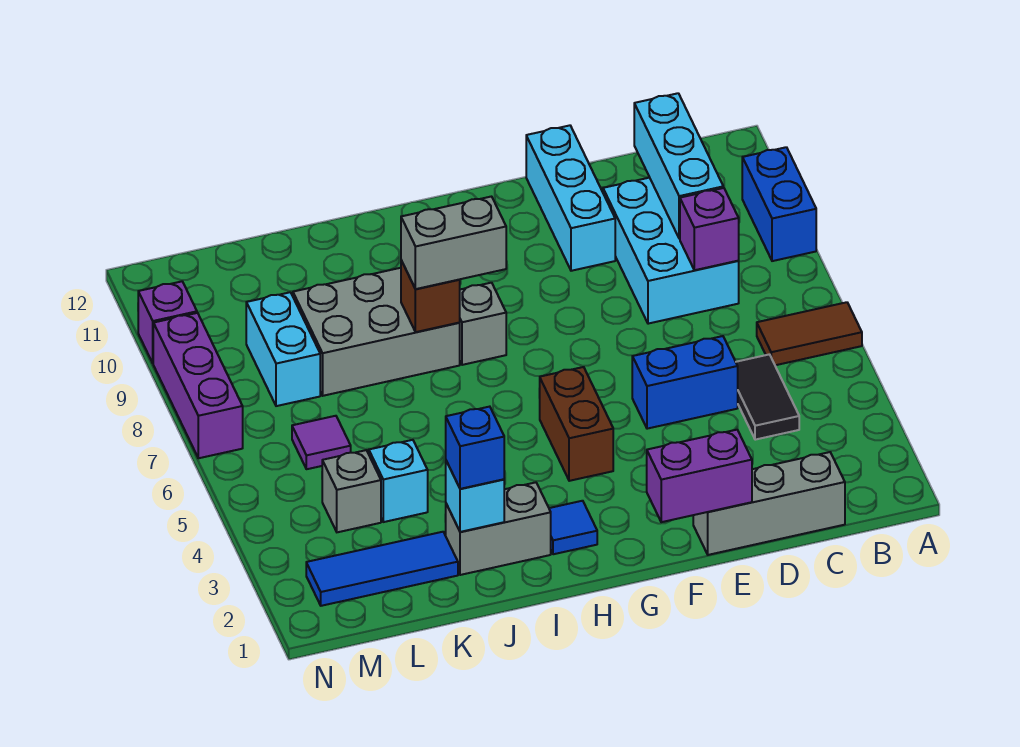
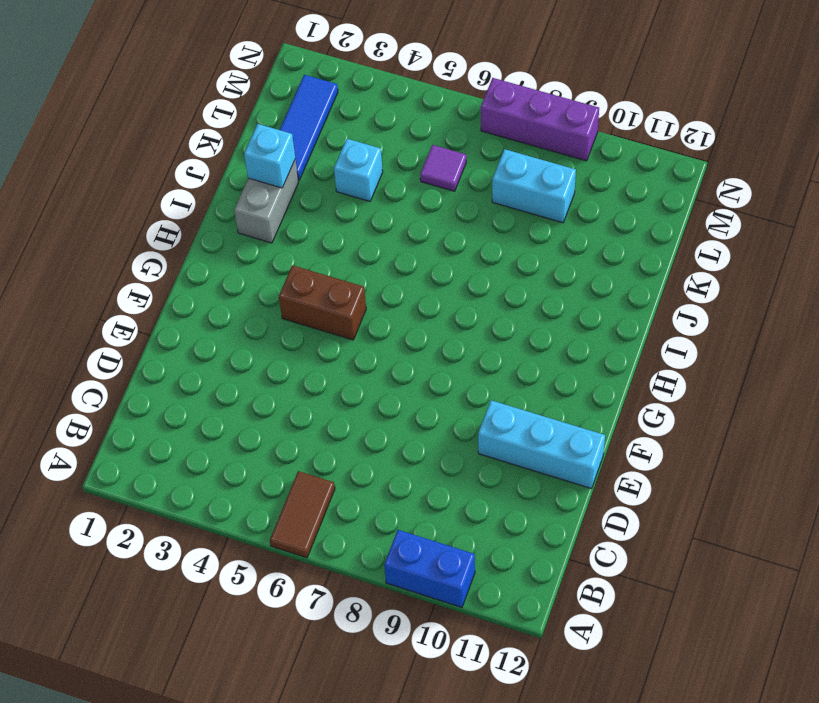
none -> grey brick C1:E1 level 1
none -> black tile C4:C5 level 1
none -> cyan brick C8:D10 level 1

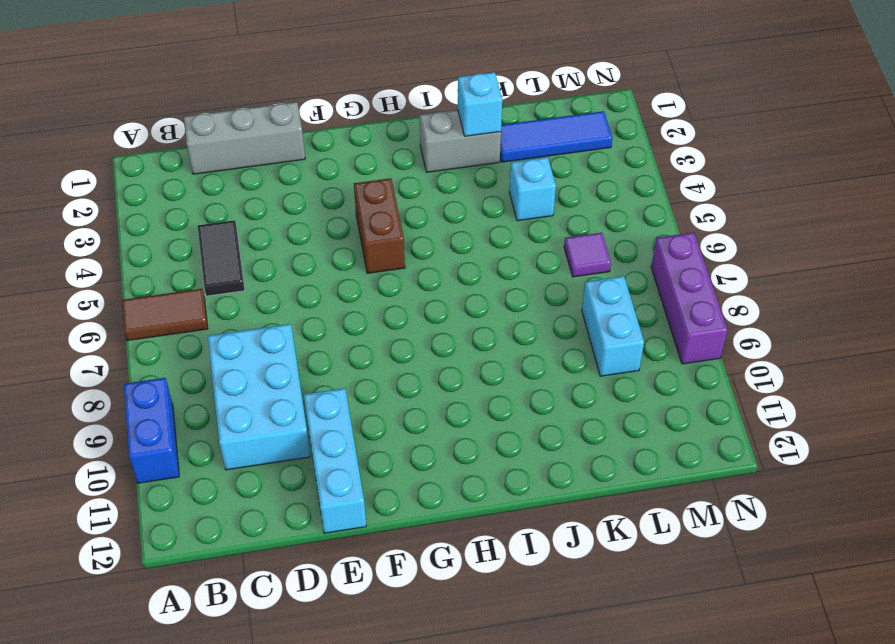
none -> blue brick D5:E5 level 1
none -> blue tile H2 level 1
none -> grey brick H8 level 1

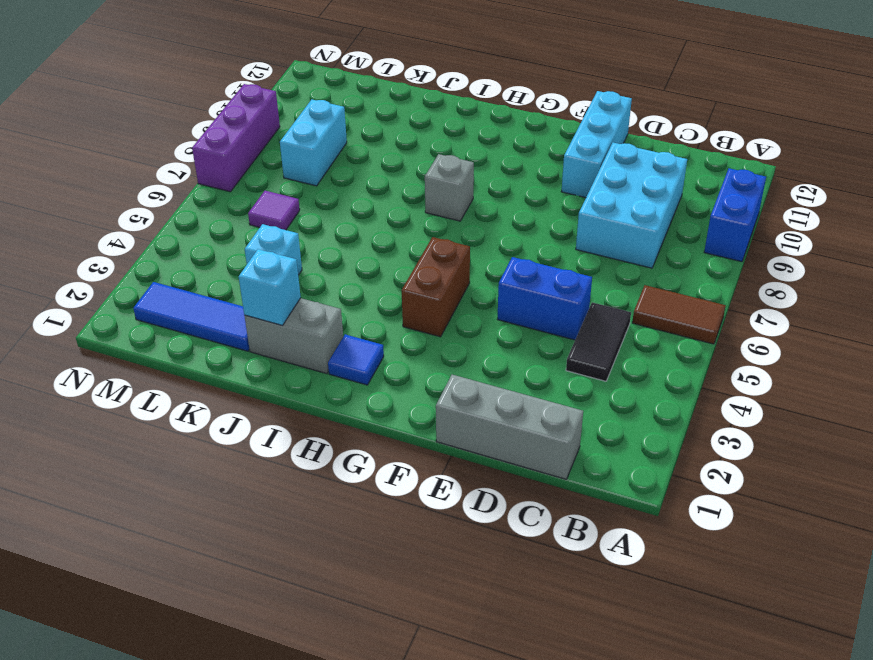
none -> grey brick I8:K9 level 1
none -> grey brick L4 level 1
none -> purple brick N10 level 1

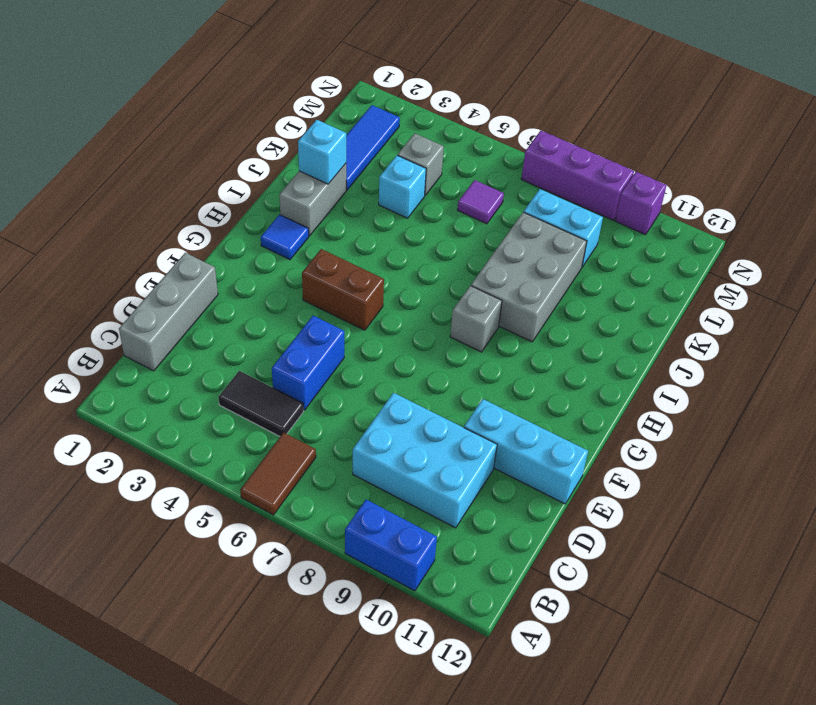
none -> purple brick C8 level 2
none -> cyan brick C9:C11 level 2
none -> purple brick E1:F1 level 2

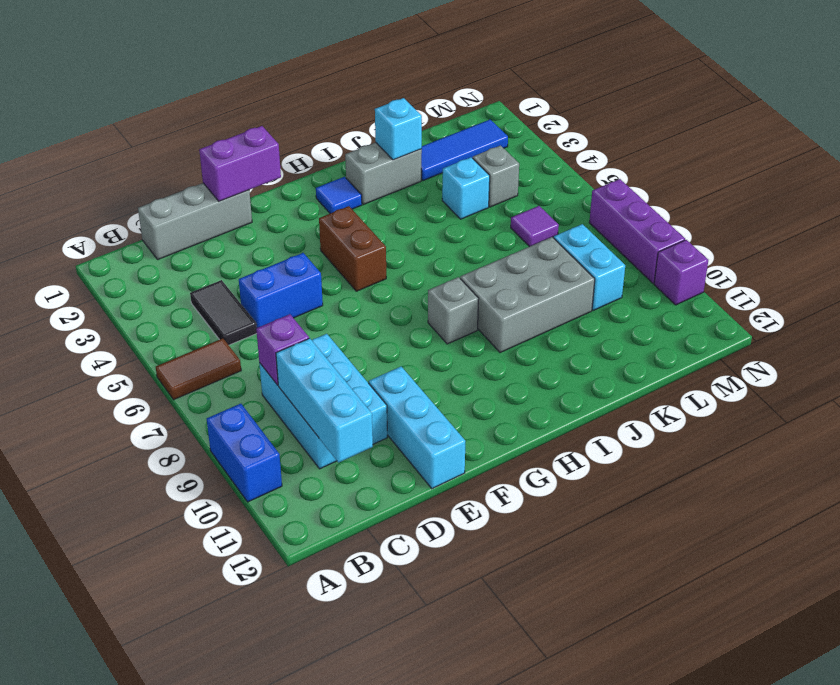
none -> brown brick I8 level 2
none -> grey brick H8:I8 level 3
none -> blue brick J2 level 3

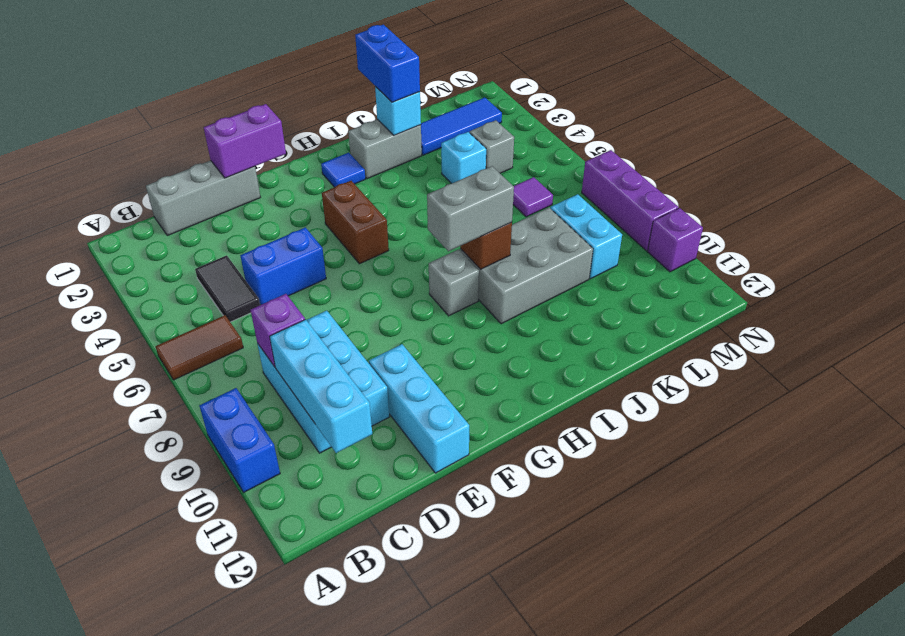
blue brick J1:J2 level 3 -> blue brick J2 level 3

